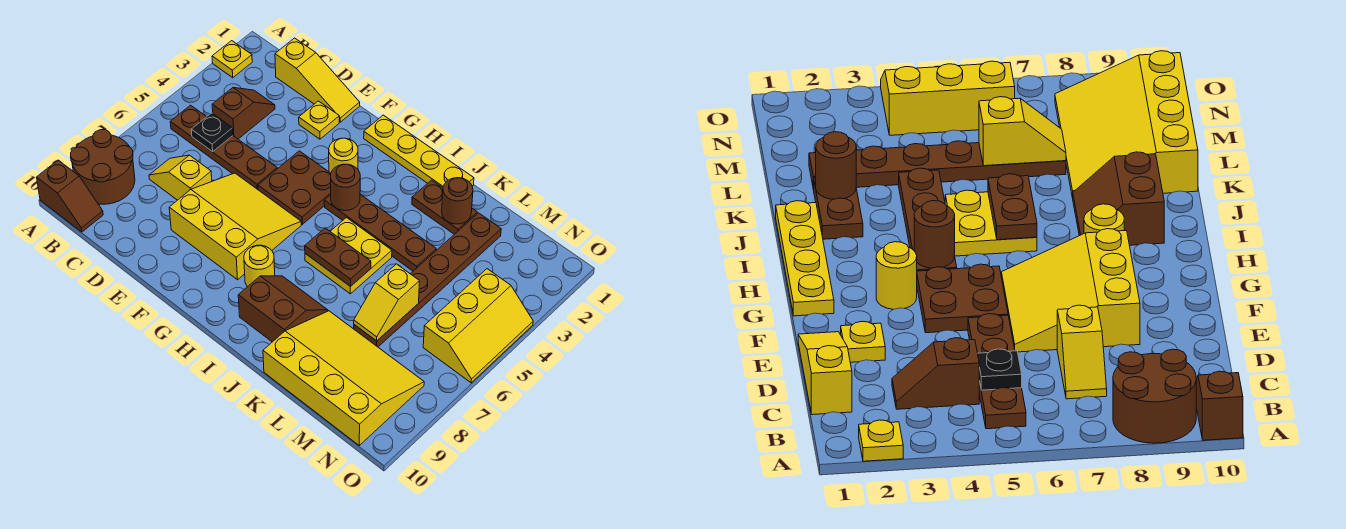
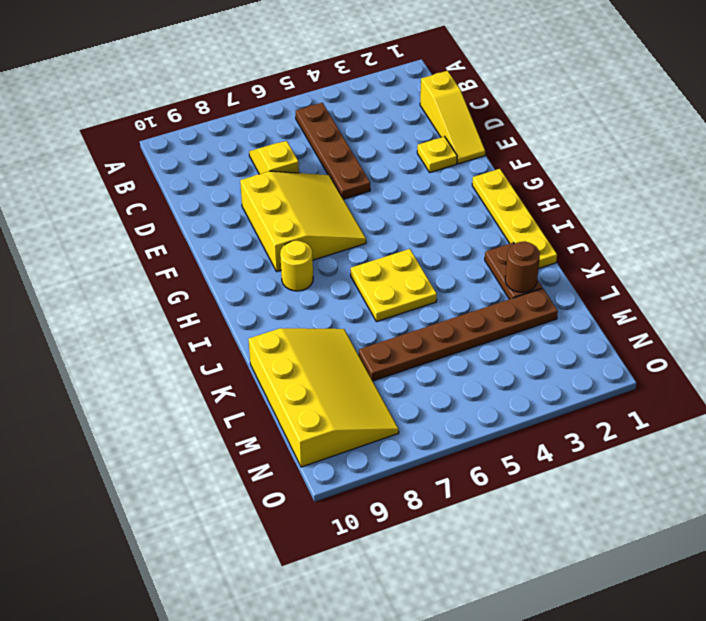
none -> yellow plate A2 level 1
none -> brown round brick A8:B9 level 1
none -> brown slope A10:B10 level 1 top A

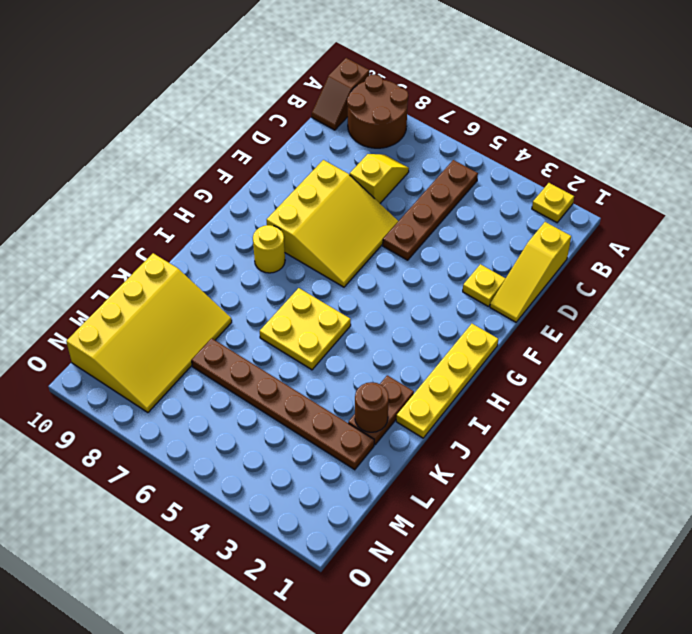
none -> brown slope C3:C4 level 1 top 4
none -> brown plate F4:G5 level 1
none -> yellow round brick G3 level 1

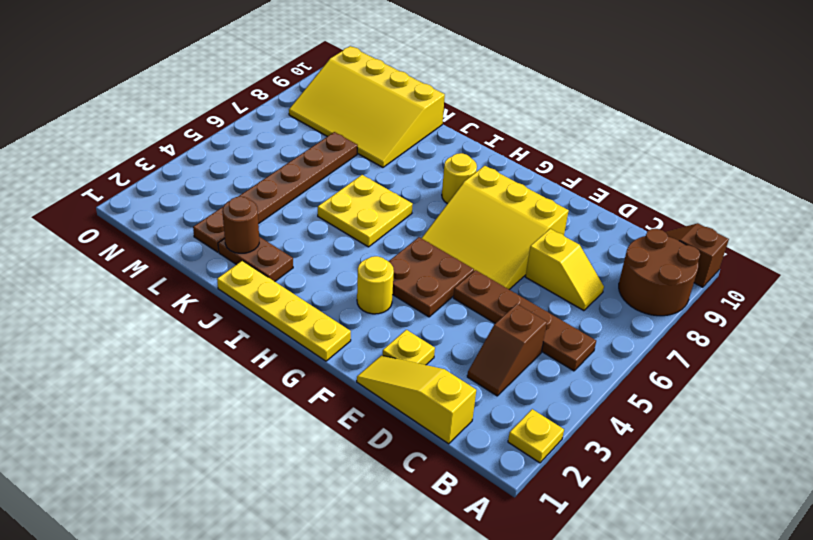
none -> brown plate H4:K4 level 1
none -> brown slope I8:J9 level 1 top 9
none -> yellow slope N4:O6 level 1 top N

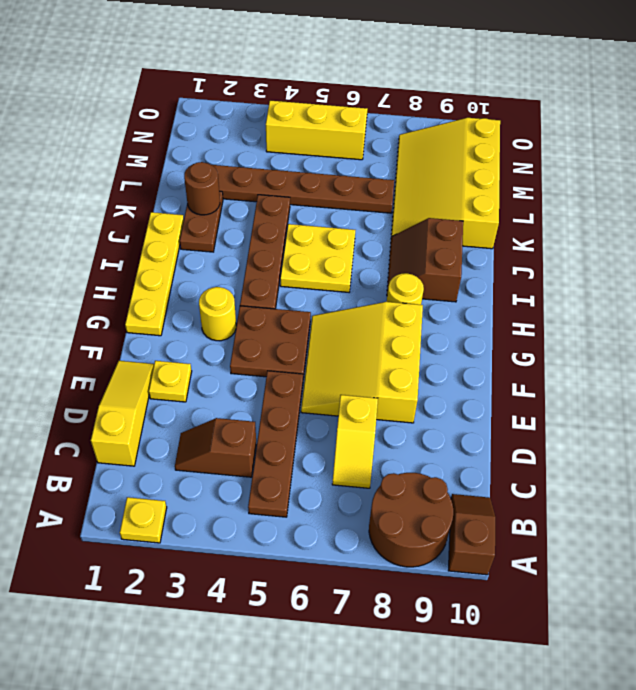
none -> black plate C5 level 2
none -> brown round brick H4 level 2
none -> brown plate I6:J6 level 2

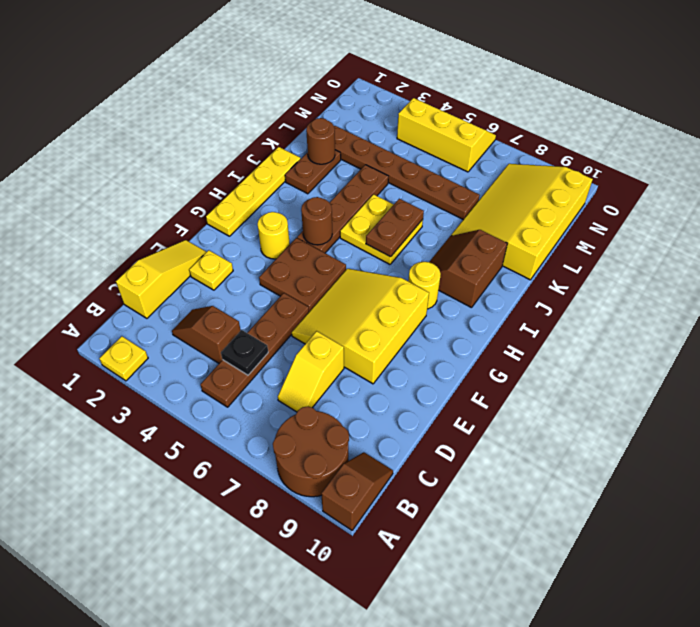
none -> yellow slope L6:L7 level 2 top 6

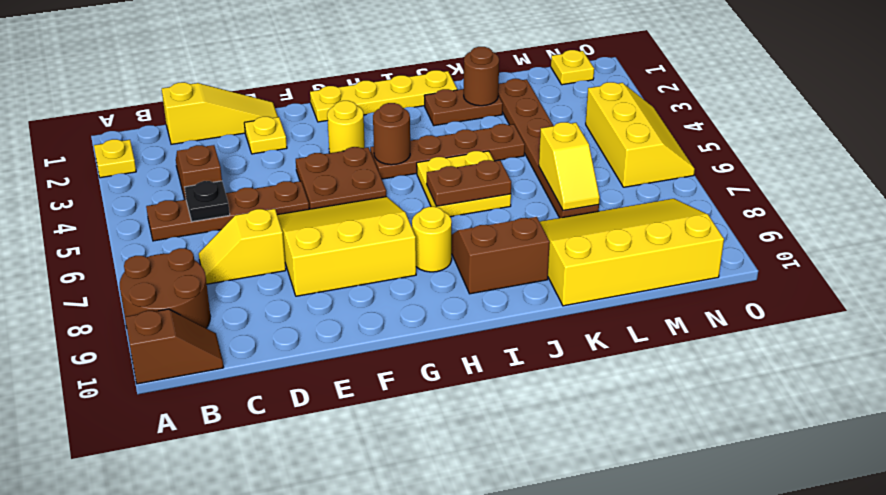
yellow plate N1 level 1 -> none

